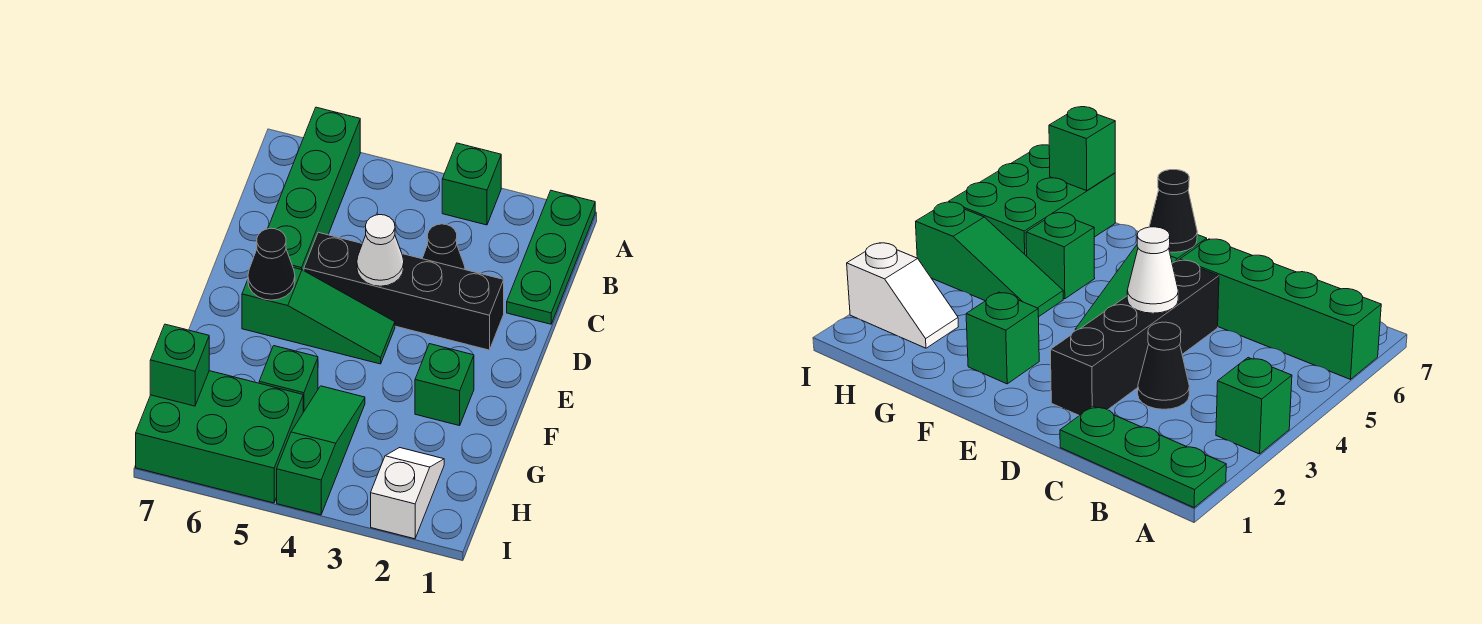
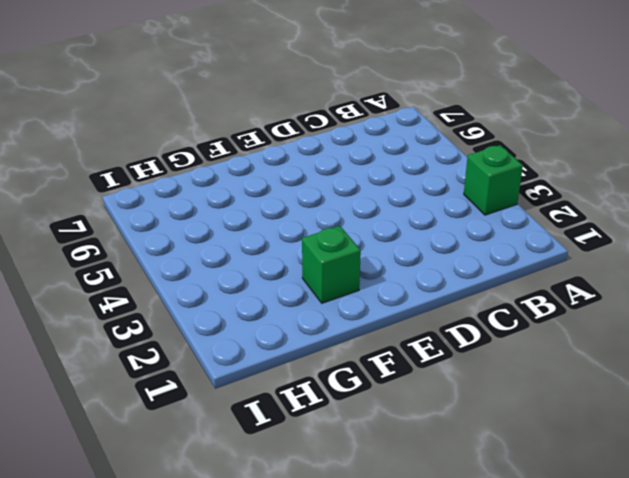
none -> green plate A1:C1 level 1
none -> green brick A6:D6 level 1
none -> black cone C3 level 1

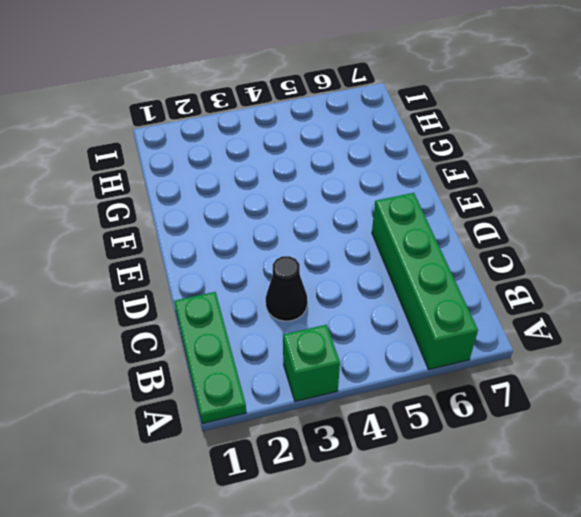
none -> black brick D2:D5 level 1
none -> green slope E4:E6 level 1 top 6
none -> green brick F2 level 1

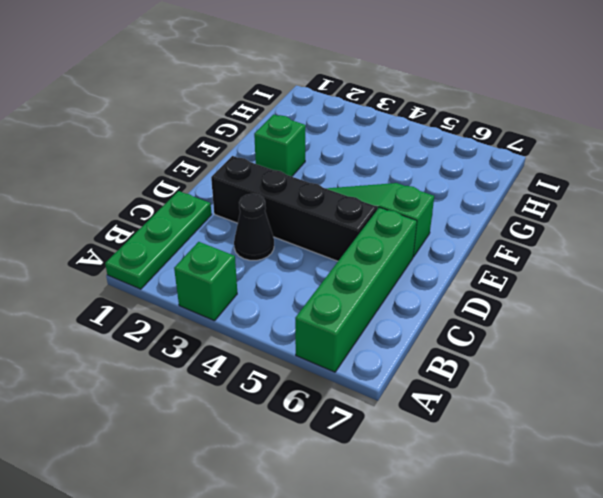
none -> green slope G4:I4 level 1 top I
none -> green brick G5 level 1
none -> white slope H2:I2 level 1 top I

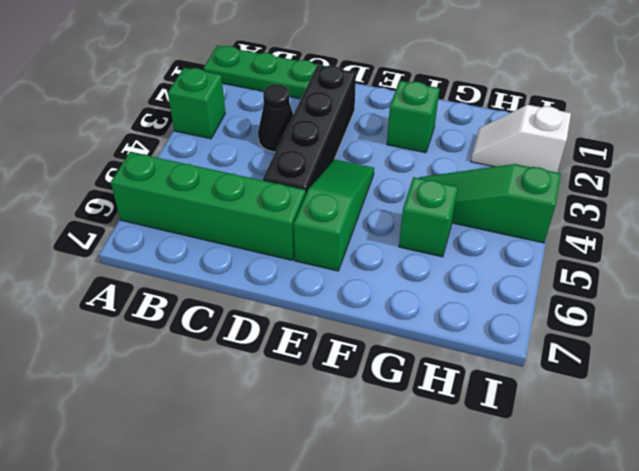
none -> green brick H5:I7 level 1
none -> white cone D4 level 2
none -> black cone E6 level 2

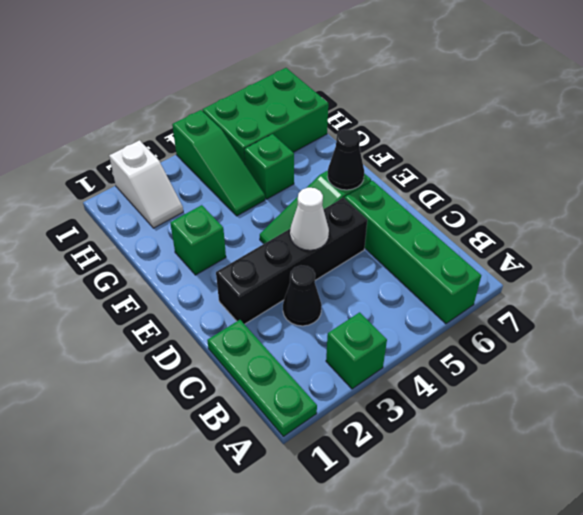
none -> green brick H7 level 2

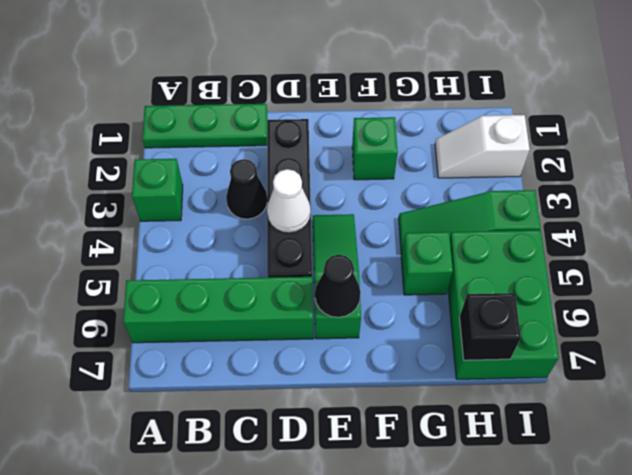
black brick H7 level 2 -> green brick H7 level 2

